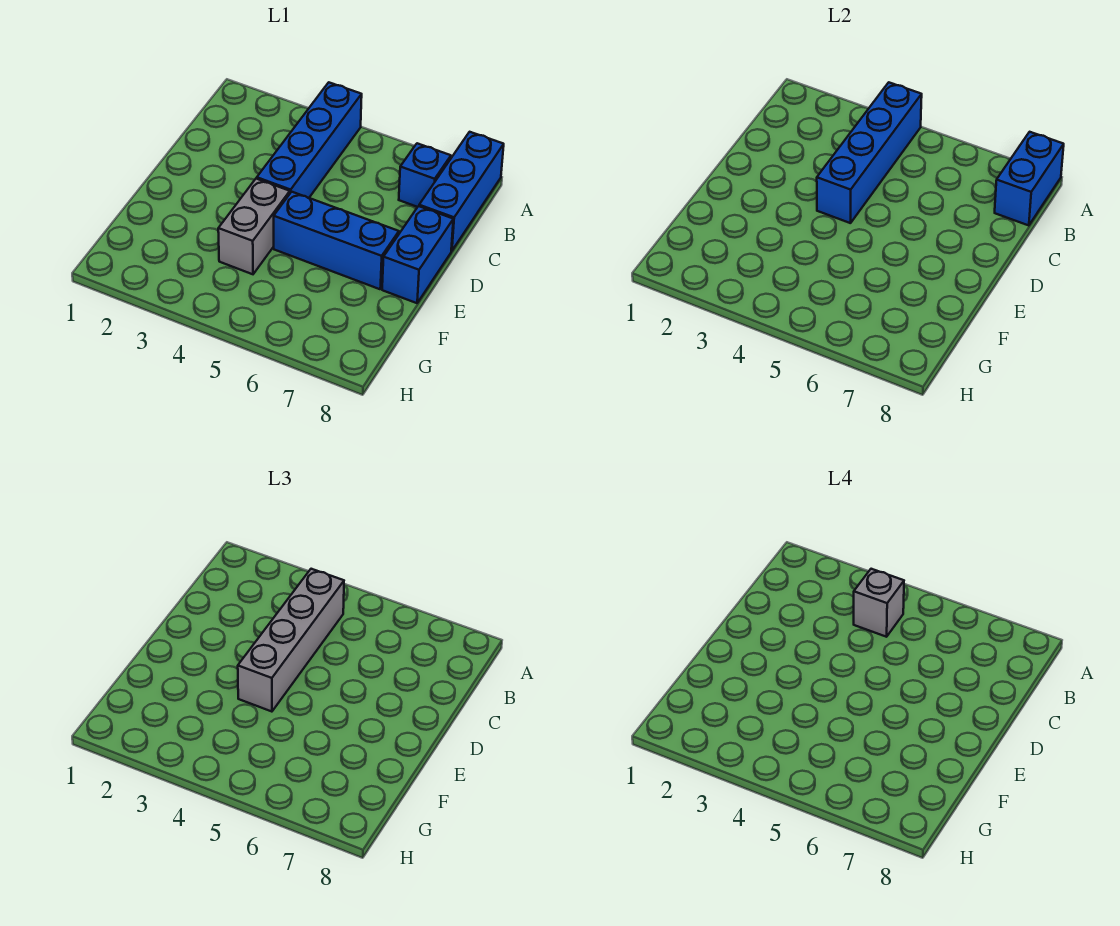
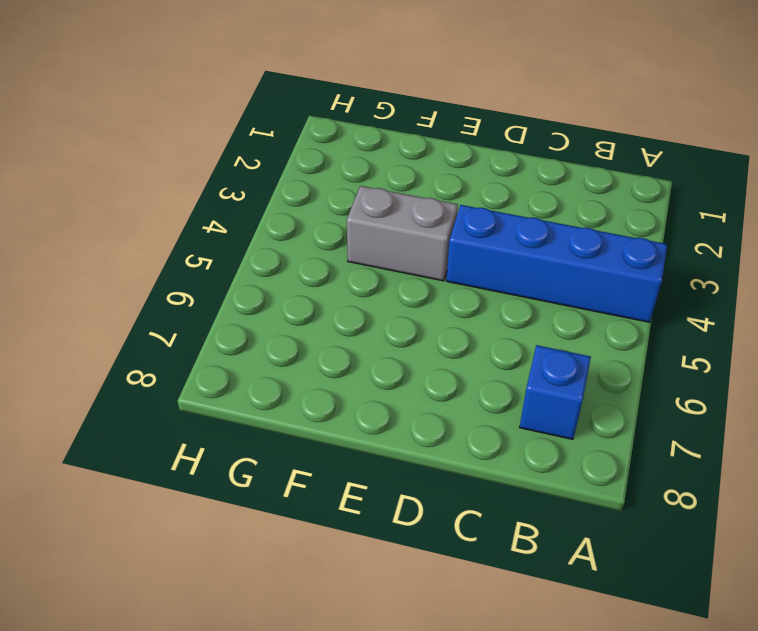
none -> blue brick A8:C8 level 1
none -> blue brick D8:E8 level 1

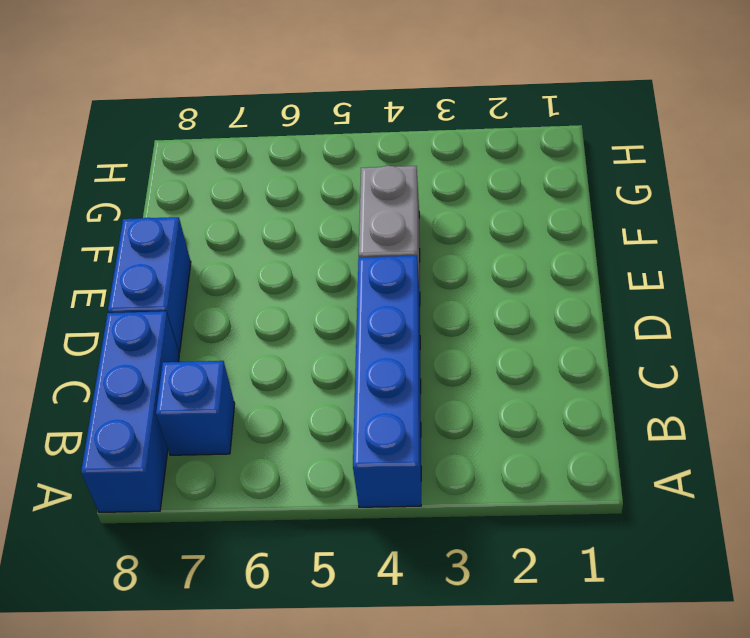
none -> blue brick E5:E7 level 1
none -> blue brick A4:D4 level 2

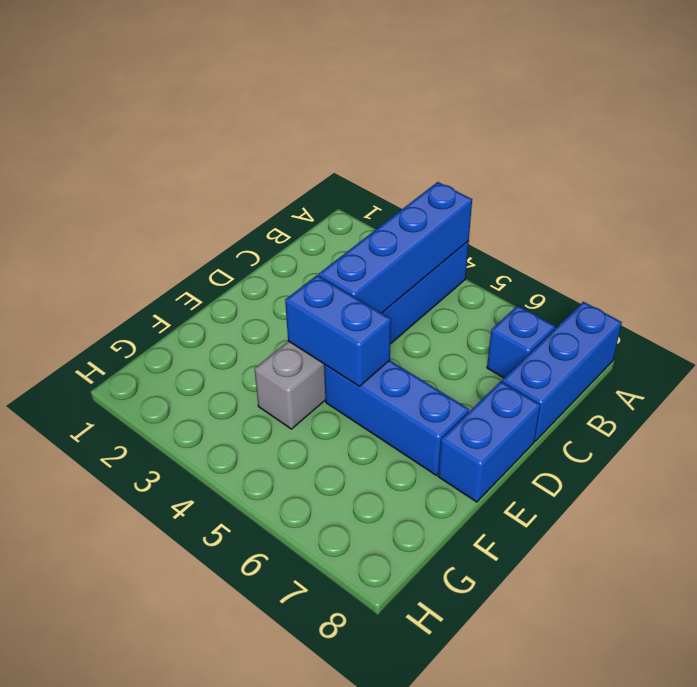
blue brick E4:E5 level 2 -> blue brick A8:B8 level 2
none -> grey brick B4:E4 level 3
none -> grey brick B4 level 4

